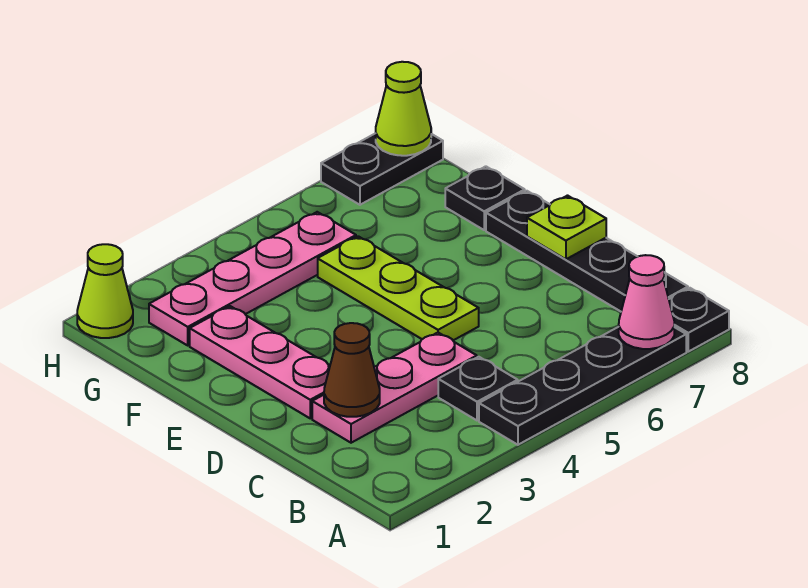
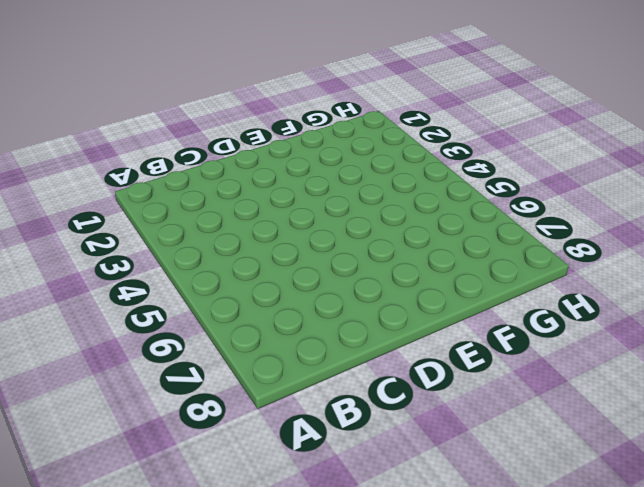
none -> black plate A4:A7 level 1
none -> black plate A8 level 1
none -> black plate B4 level 1

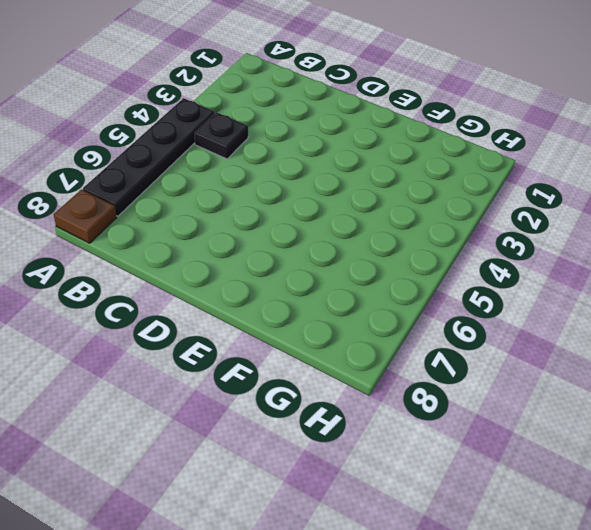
brown plate A8 level 1 -> black plate A8 level 1
none -> black plate B8:E8 level 1
none -> pink plate C2:C4 level 1
none -> pink plate D2:F2 level 1

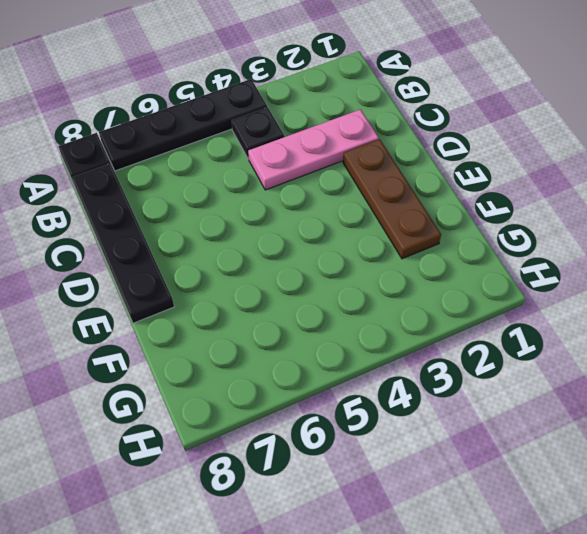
brown plate D2:F2 level 1 -> pink plate D2:F2 level 1
none -> lime plate D5:F5 level 1
none -> black plate F8 level 1
none -> pink plate G2:G5 level 1

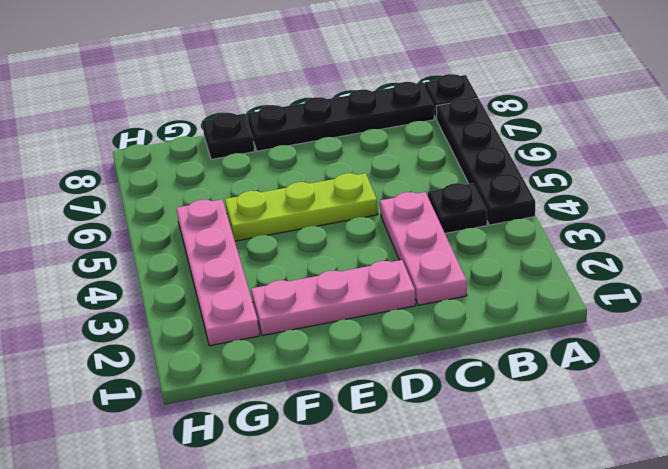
none -> lime cone H1 level 1
none -> black plate H7:H8 level 1
none -> pink cone A7 level 2

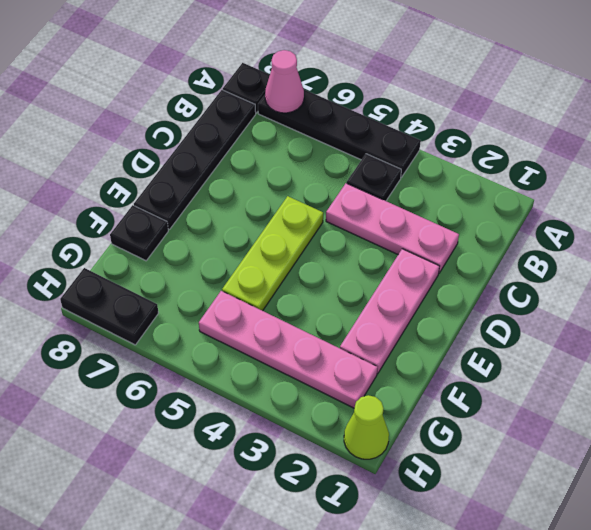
none -> brown cone C2 level 2
none -> lime plate D8 level 2
none -> lime cone H8 level 2

